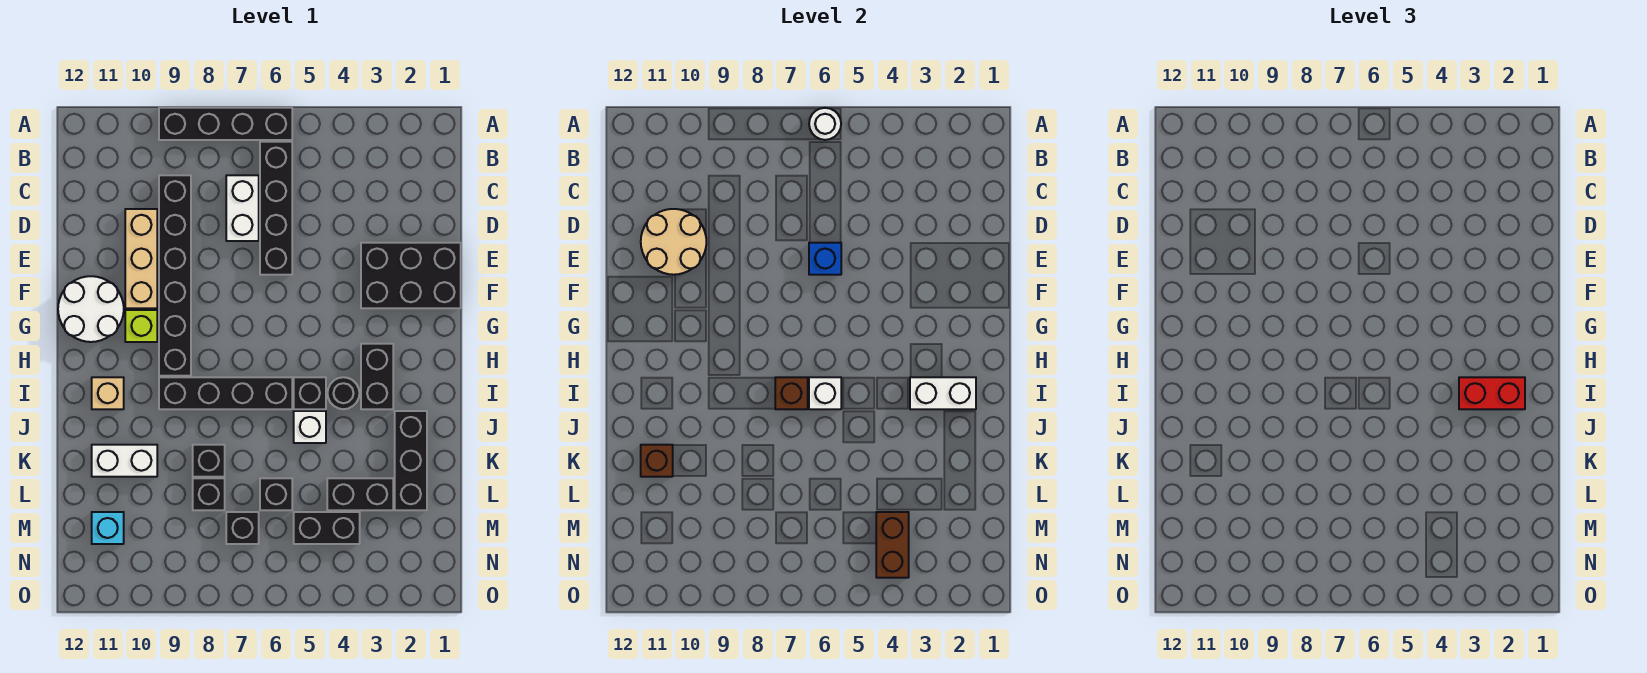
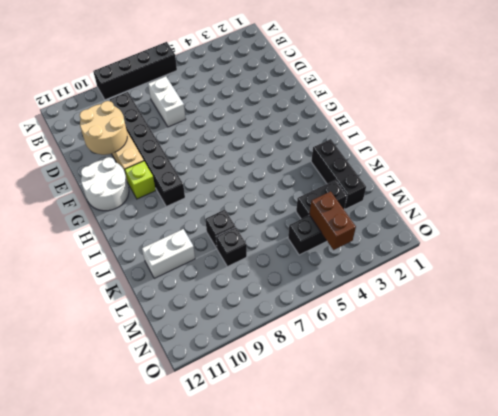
none -> black brick B6:E6 level 1
none -> black brick E1:F3 level 1
none -> black brick H3:I3 level 1
none -> black round brick I4 level 1

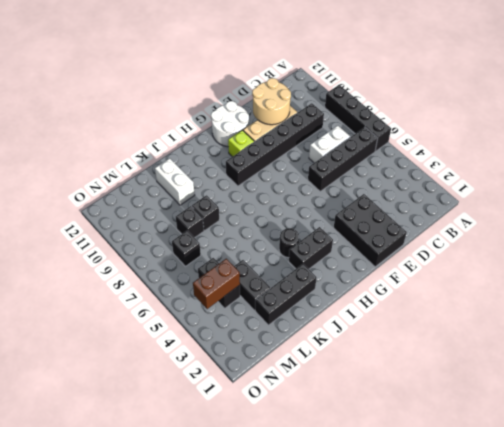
none -> black brick I5 level 1
none -> black brick I6:I9 level 1
none -> tan brick I11 level 1
none -> white brick J5 level 1

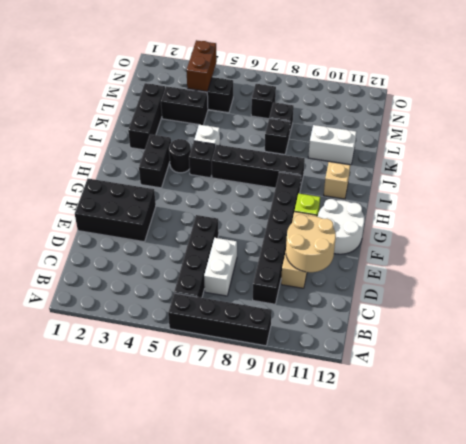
none -> black brick L6 level 1
none -> cyan brick M11 level 1
none -> white round brick A6 level 2
none -> blue brick E6 level 2

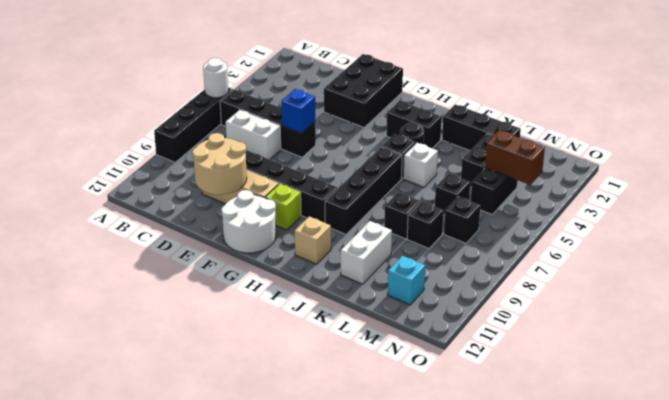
none -> white brick I2:I3 level 2
none -> white brick I6 level 2
none -> brown brick I7 level 2
none -> brown brick K11 level 2

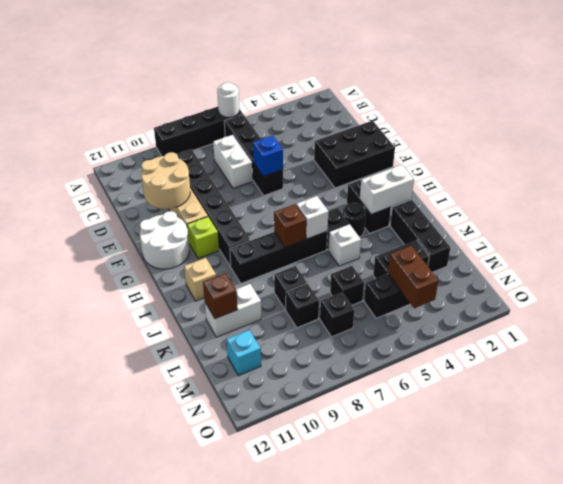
none -> red brick I2:I3 level 3

